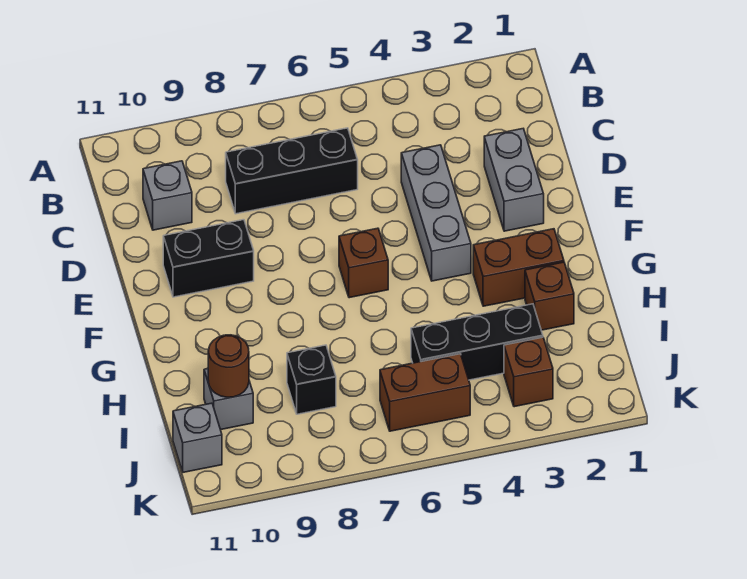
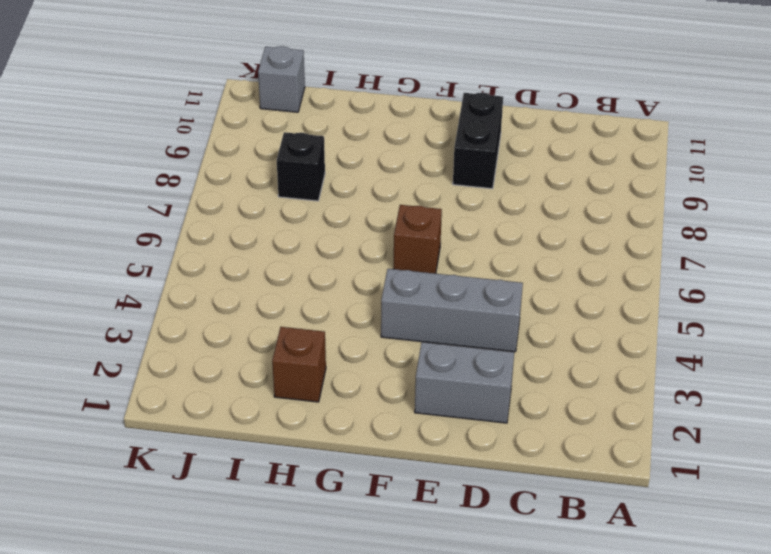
none -> black brick C6:C8 level 1
none -> grey brick C10 level 1
none -> brown brick G2:G3 level 1

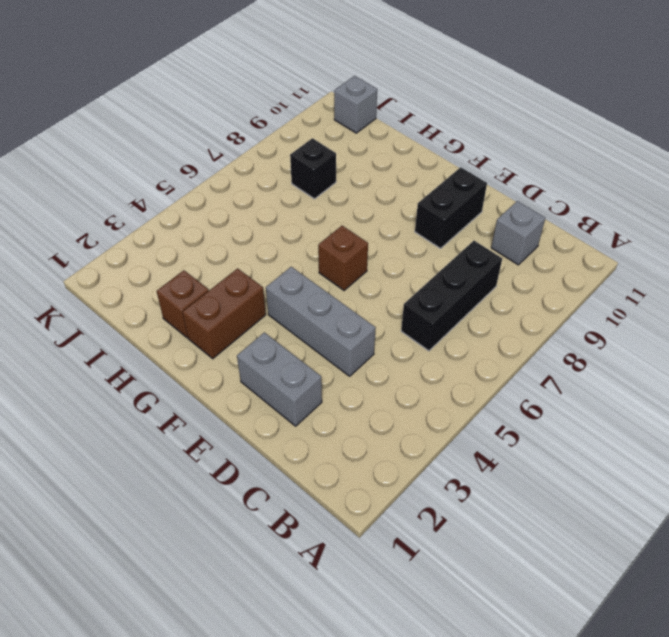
none -> black brick I3:I5 level 1
none -> grey brick I10 level 1
none -> brown brick J3 level 1

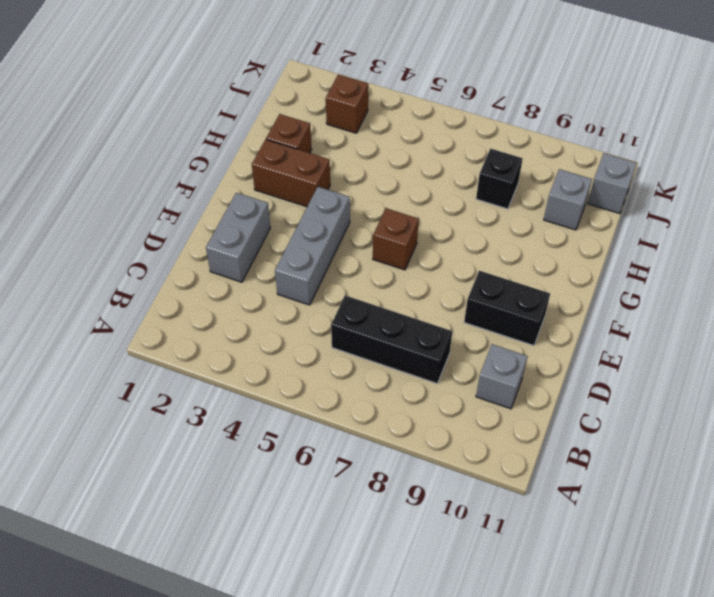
none -> black brick I3:I5 level 1
none -> brown brick J5:J6 level 1
none -> brown round brick I10 level 2

